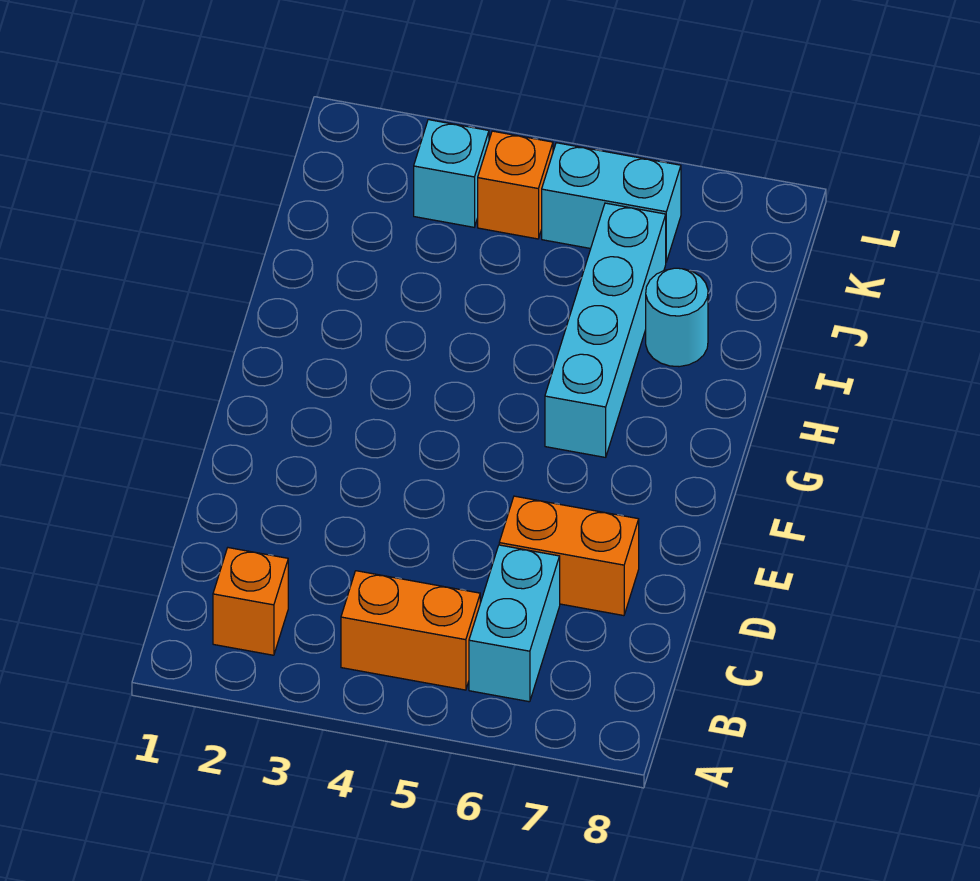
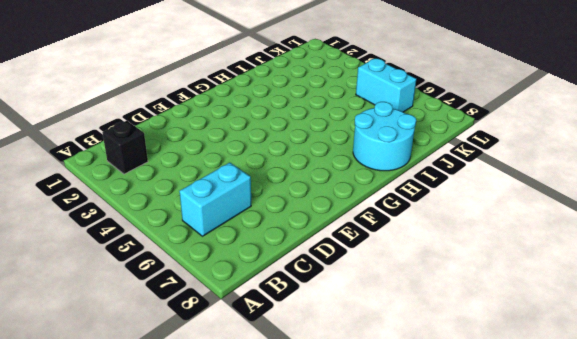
black brick B2 level 1 -> orange brick B2 level 1
cyan round brick H7:I8 level 1 -> cyan round brick I7 level 1
none -> orange brick B4:B5 level 1
none -> orange brick D6:D7 level 1

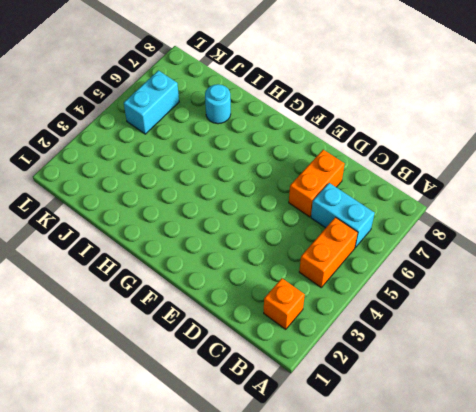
none -> cyan brick G6:J6 level 1
none -> cyan brick K3 level 1

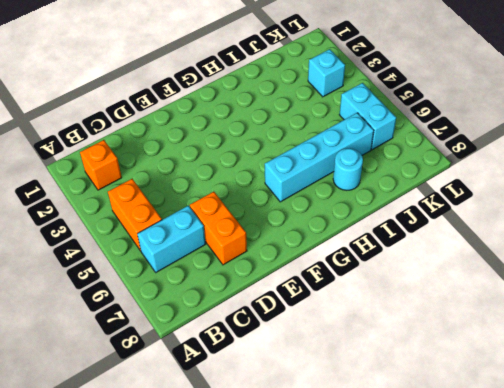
none -> orange brick K4 level 1

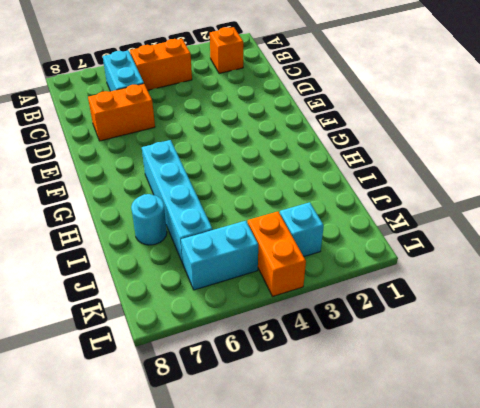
orange brick K4:L4 level 1 -> orange brick K4 level 1

